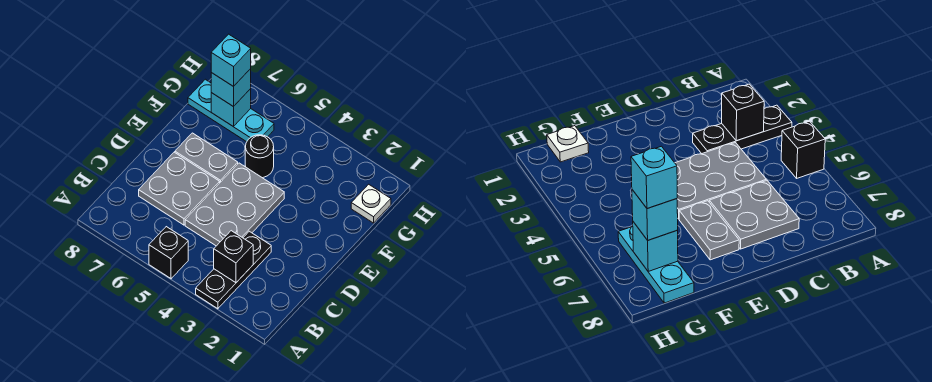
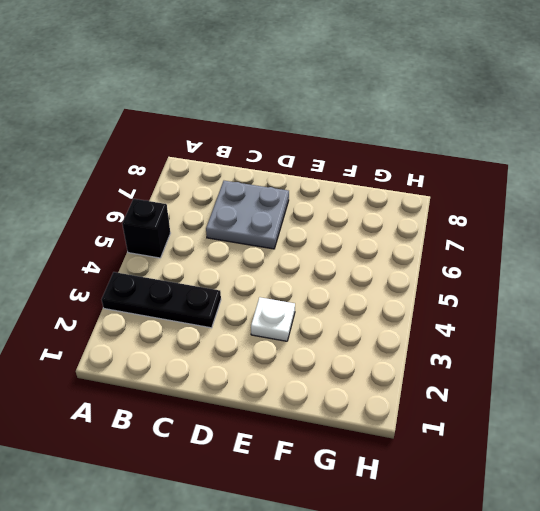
white plate E3 level 1 -> white plate G1 level 1
none -> grey plate C4:E5 level 1
none -> grey plate E6:E7 level 1
none -> black round brick F5 level 1

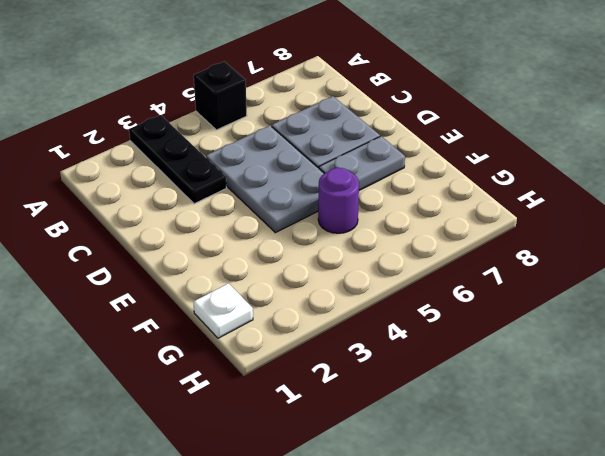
purple round brick F5 level 1 -> black round brick F5 level 1
none -> cyan plate G6:G8 level 1
none -> black brick B3 level 2
none -> cyan brick G7 level 2

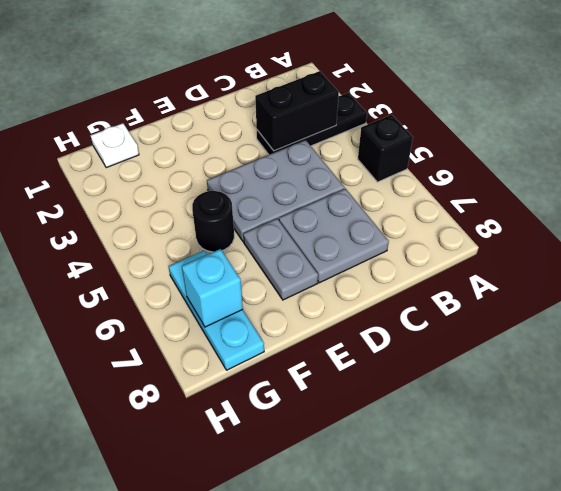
black brick B3:C3 level 2 -> black brick B3 level 2
none -> cyan brick G7 level 3
none -> cyan brick G7 level 4

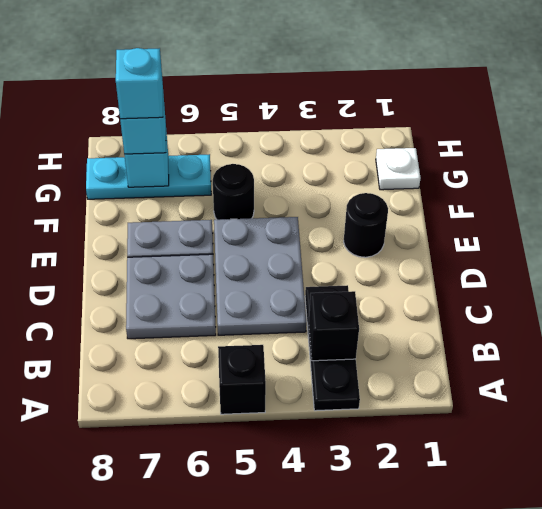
black round brick E2 level 1 -> none

